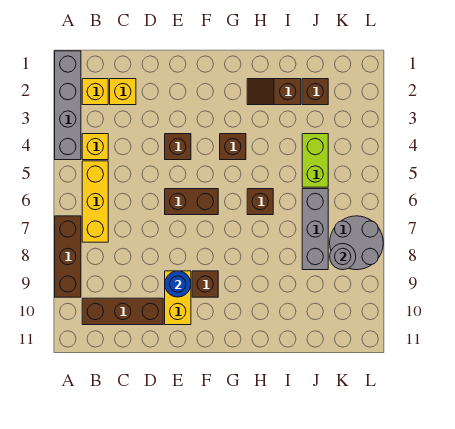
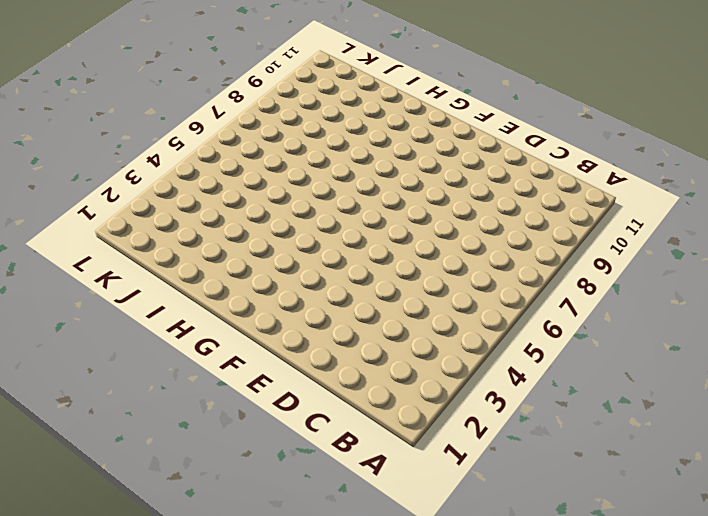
none -> grey brick A1:A4 level 1
none -> brown brick A7:A9 level 1
none -> yellow brick B2 level 1

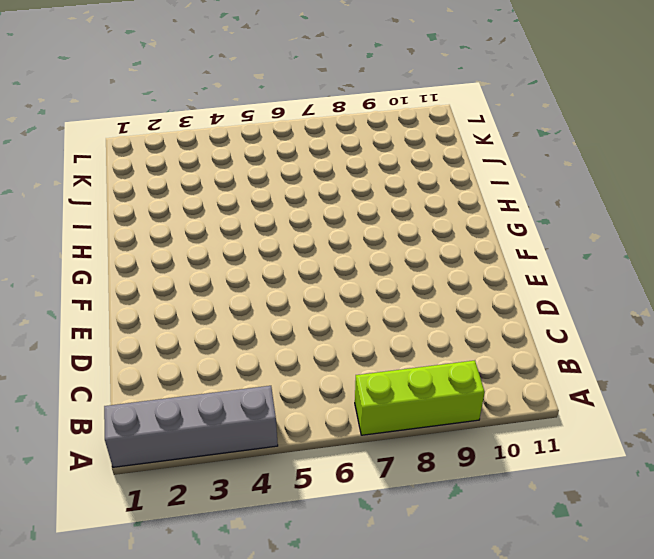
lime brick A7:A9 level 1 -> brown brick A7:A9 level 1
none -> yellow brick B2 level 1
none -> yellow brick B4 level 1
none -> yellow brick B5:B7 level 1

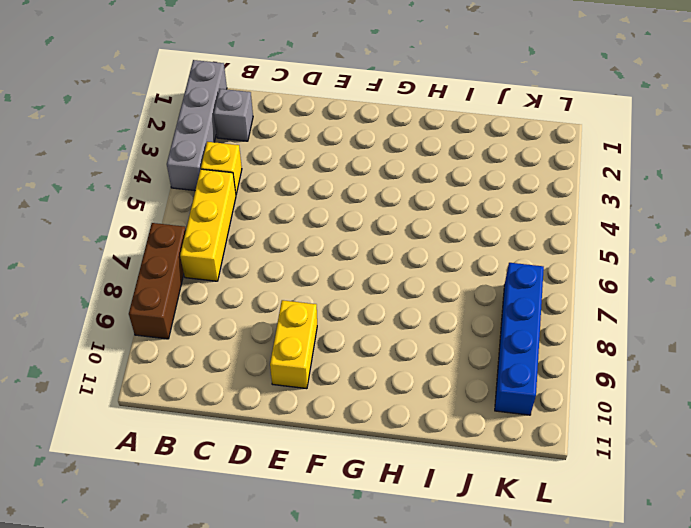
grey brick B2 level 1 -> yellow brick B2 level 1
blue brick K7:K10 level 1 -> grey round brick K7:L8 level 1
none -> brown brick B10:D10 level 1
none -> yellow brick C2 level 1
none -> brown brick E4 level 1

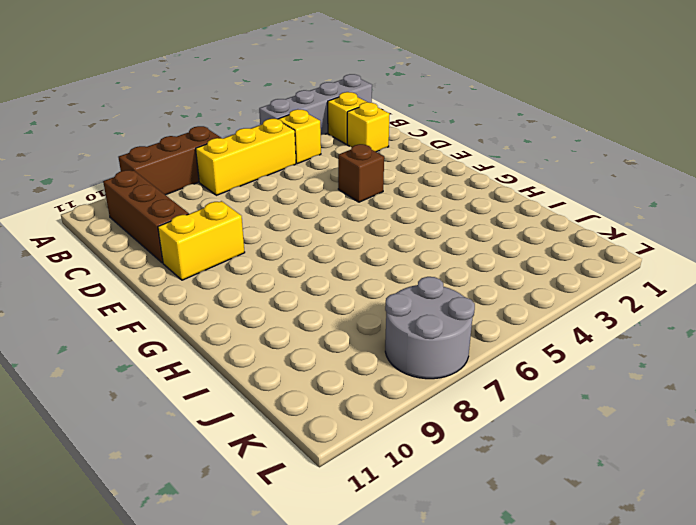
none -> brown brick E6:F6 level 1
none -> brown brick F9 level 1
none -> brown brick G4 level 1

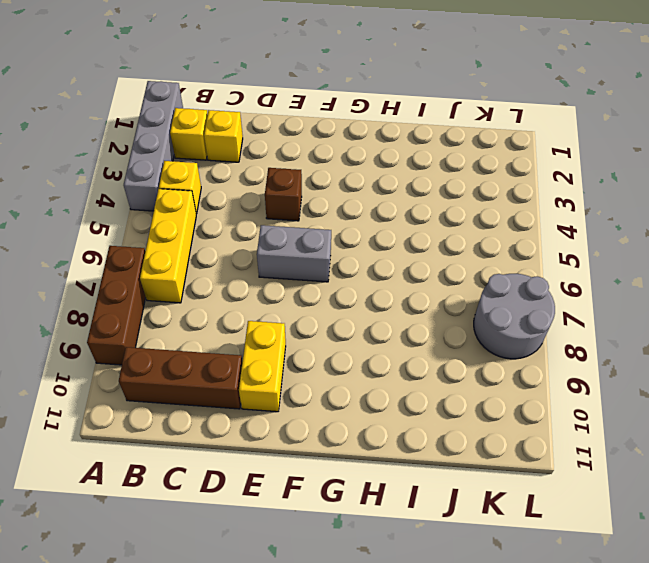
grey brick E6:F6 level 1 -> brown brick E6:F6 level 1
none -> brown brick F9 level 1
none -> brown brick G4 level 1
none -> brown slope H2:I2 level 1 top I

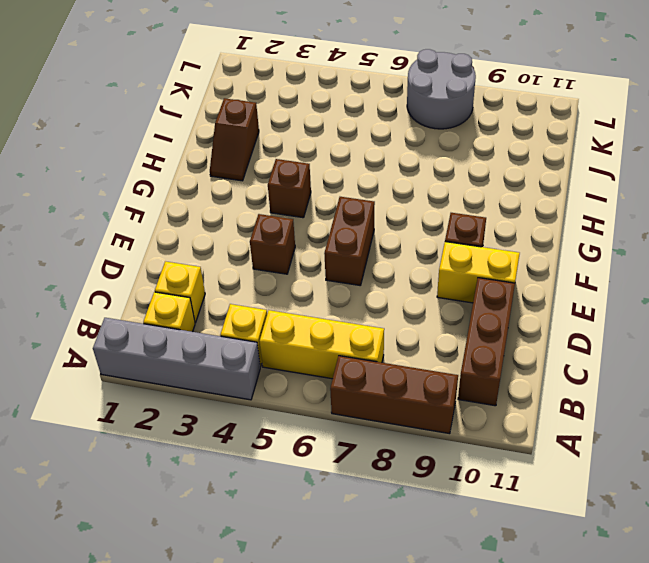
none -> brown brick H6 level 1
none -> brown brick J2 level 1
none -> lime brick J4:J5 level 1

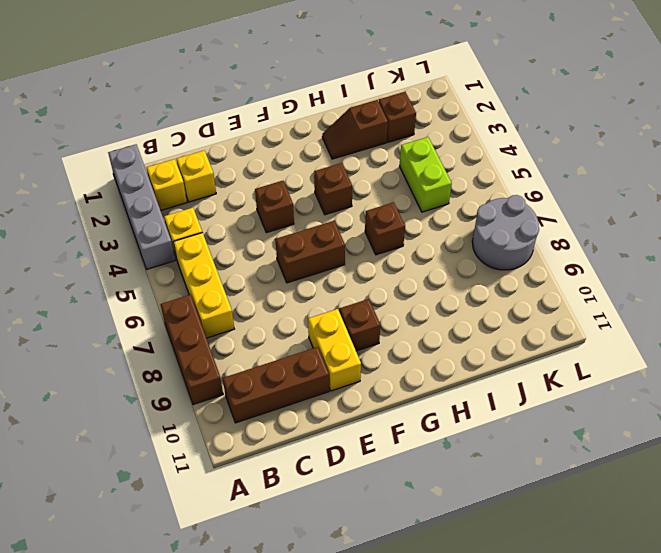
none -> grey brick J6:J8 level 1
none -> blue round brick E9 level 2
none -> grey round brick K8 level 2

